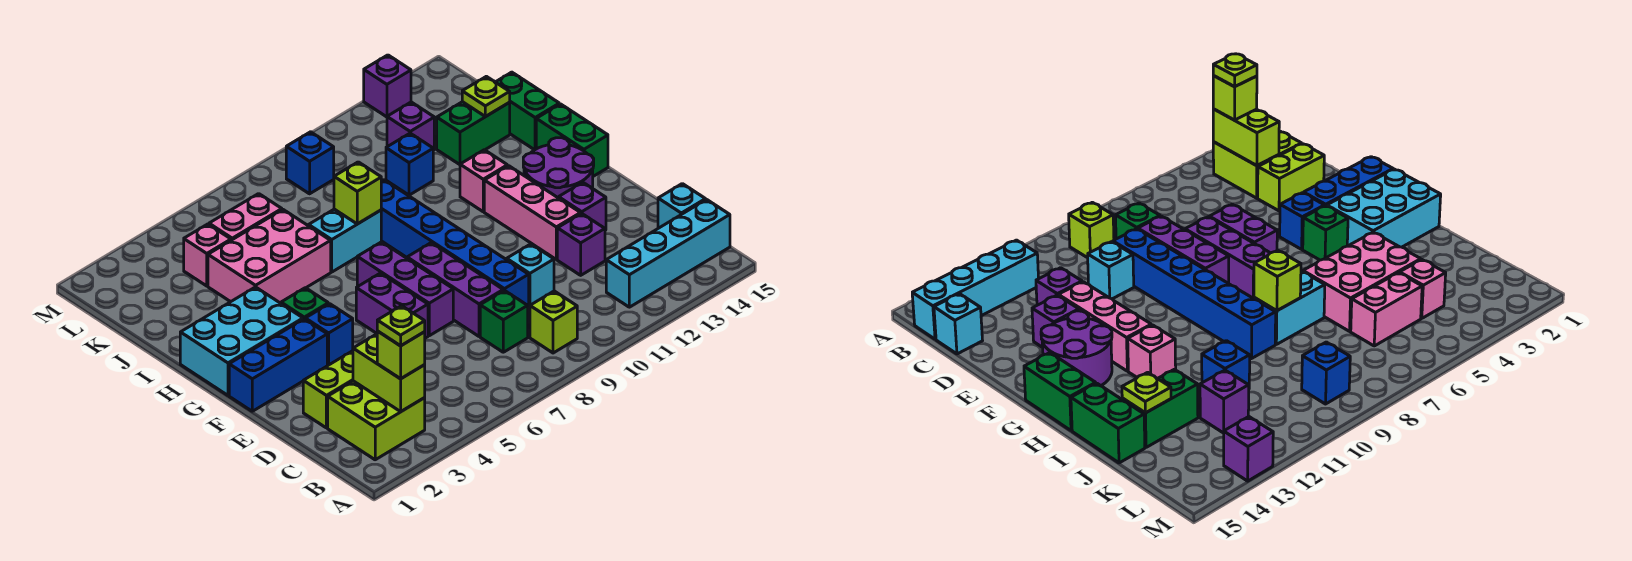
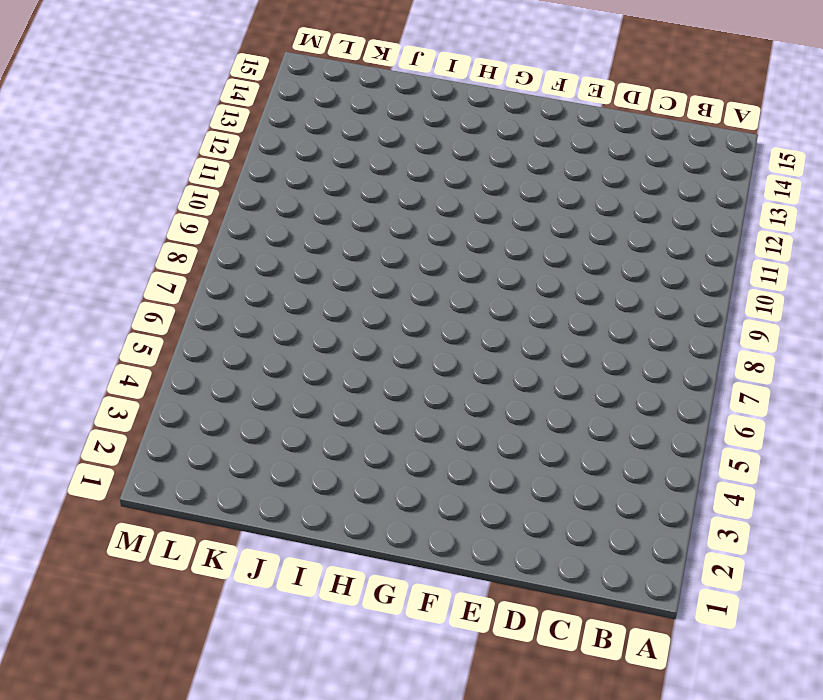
none -> lime brick B2:C3 level 1
none -> lime brick B9 level 1
none -> cyan brick B12:B15 level 1
none -> green brick C8 level 1

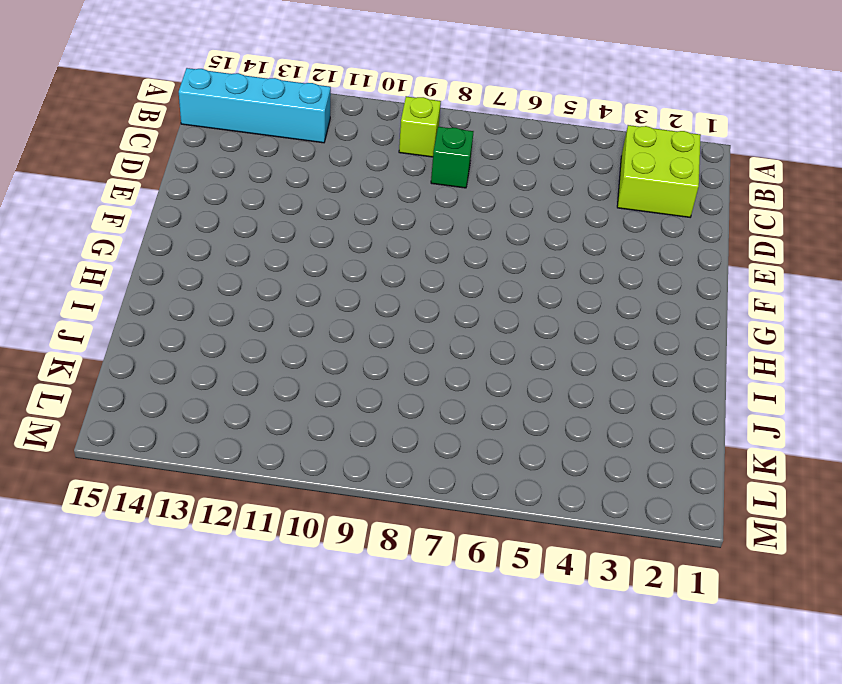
none -> cyan brick C15 level 1
none -> lime brick D2:D3 level 1
none -> purple brick D8:F8 level 1
none -> blue brick D9:I9 level 1

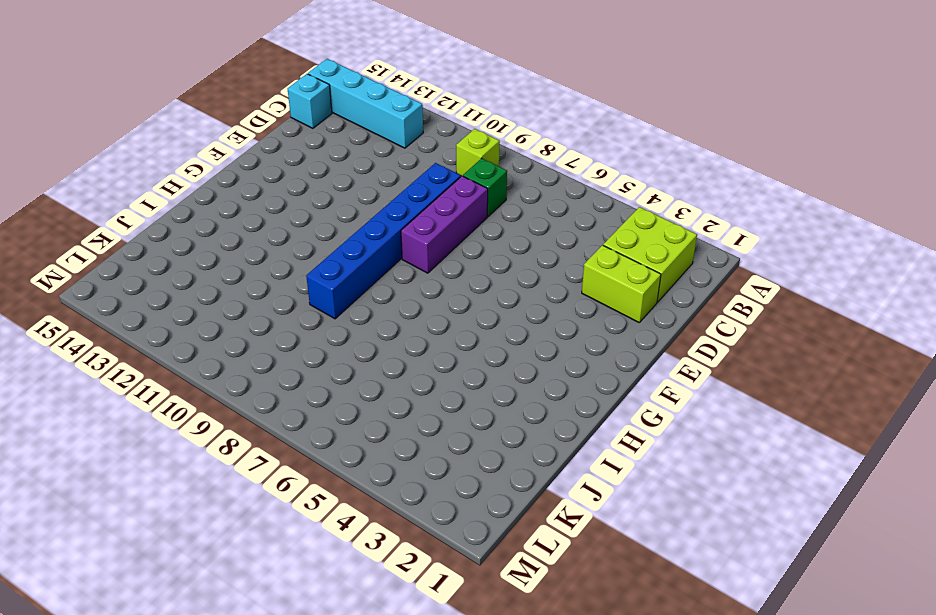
none -> cyan brick D10 level 1
none -> purple brick D12 level 1
none -> purple brick E6:F6 level 1
none -> purple brick E7:G7 level 1

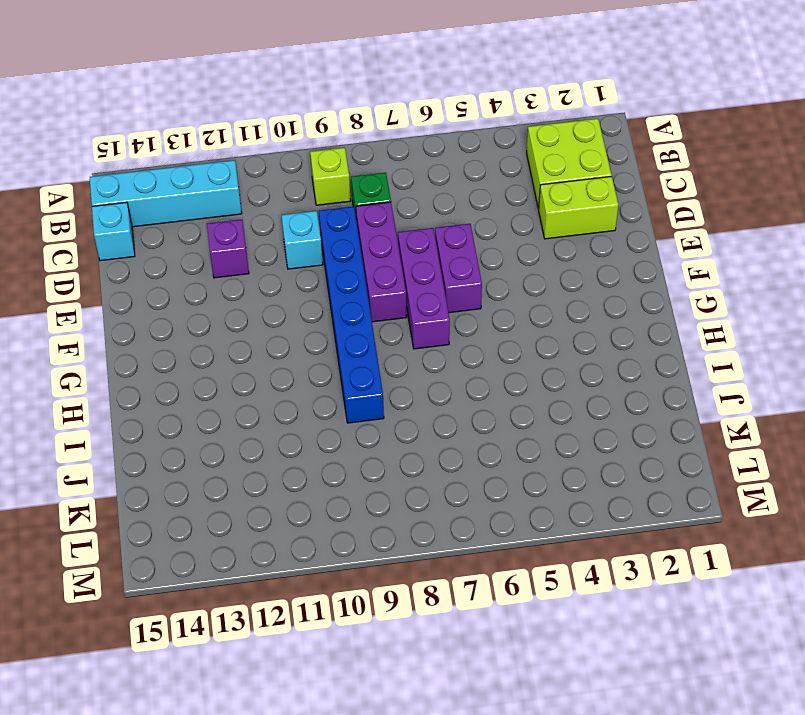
none -> pink brick E12:G12 level 1
none -> purple brick E13 level 1
none -> blue brick F1:F3 level 1
none -> blue brick F4 level 1

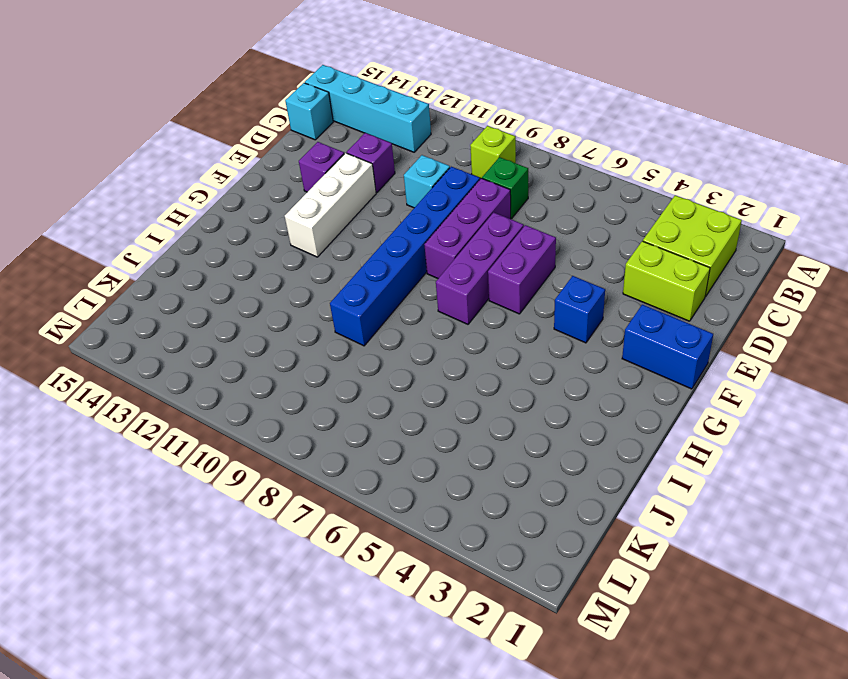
white brick E12:G12 level 1 -> pink brick E12:G12 level 1
blue brick F1:F2 level 1 -> blue brick F1:F3 level 1
none -> purple round brick F13:G14 level 1
none -> cyan brick G1:H3 level 1
none -> green brick G4 level 1
none -> green brick G15:H15 level 1

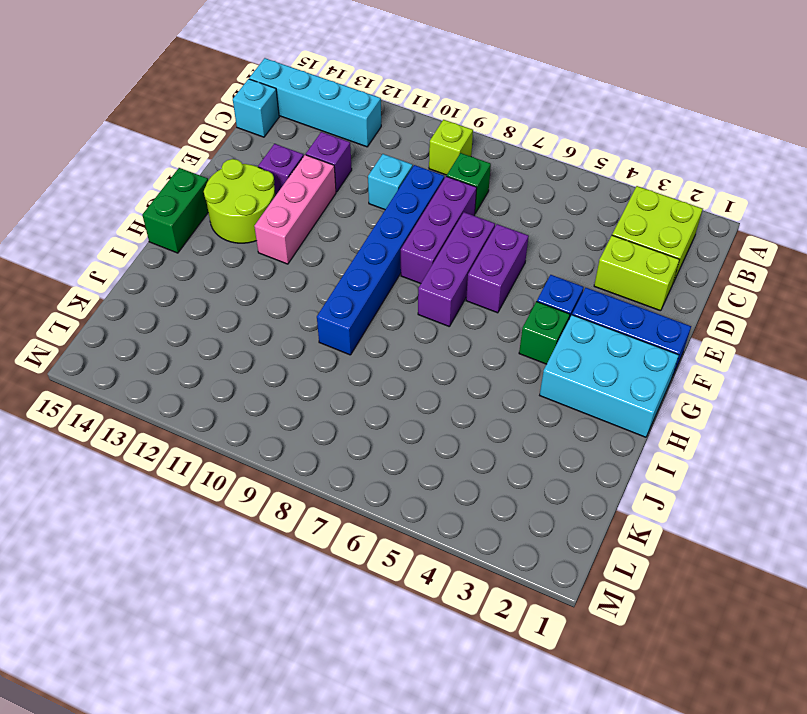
lime round brick F13:G14 level 1 -> purple round brick F13:G14 level 1
none -> pink brick H12 level 1
none -> pink brick I4:J6 level 1
none -> cyan brick I7:I8 level 1
none -> green brick I15:J15 level 1

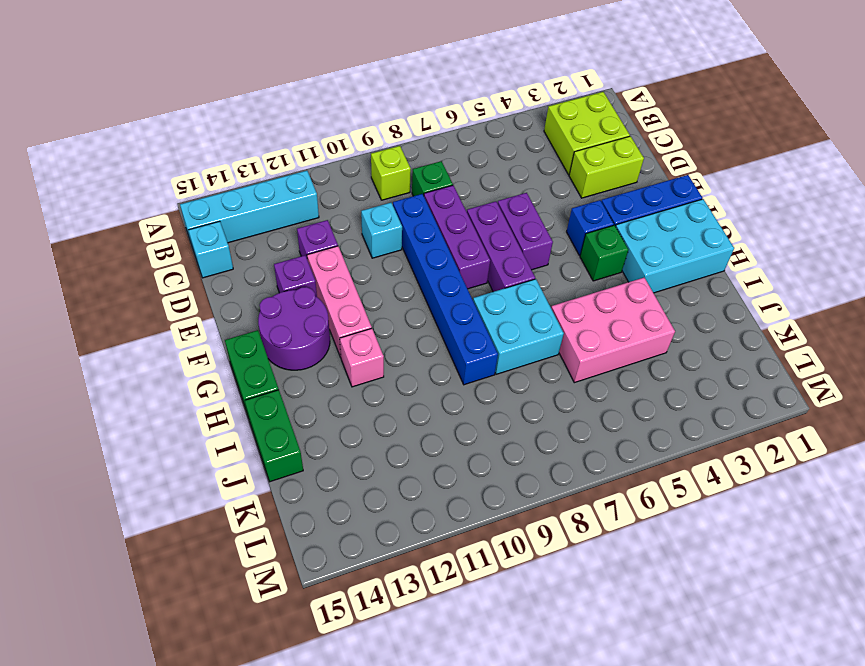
cyan brick H7:I8 level 1 -> cyan brick I7:I8 level 1
none -> blue brick J11 level 1
none -> green brick J13:J14 level 1
none -> pink brick K4 level 1
none -> pink brick K5:K6 level 1

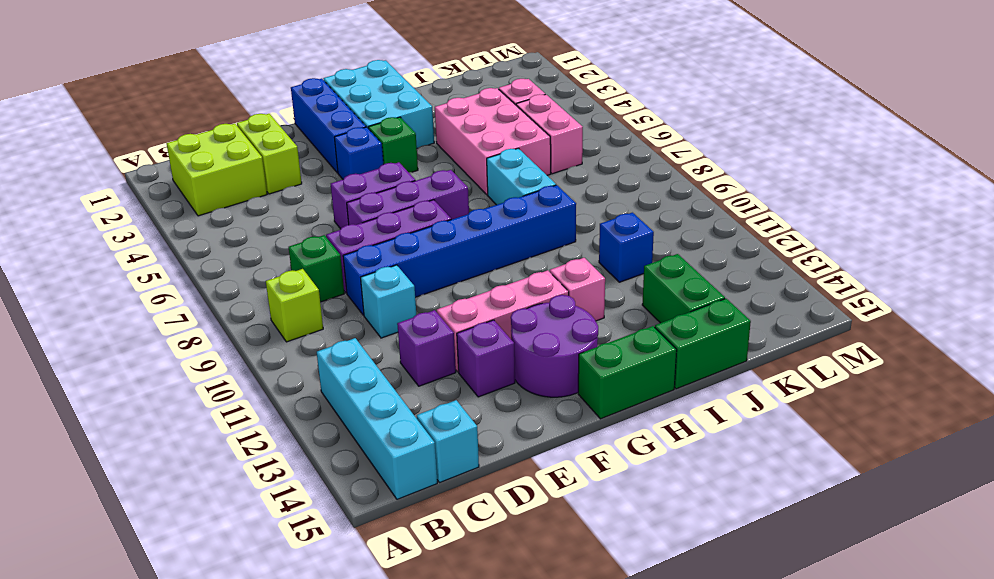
none -> purple brick K12 level 1
none -> blue brick L9 level 1
none -> purple brick M13 level 1
none -> lime brick B3:C3 level 2

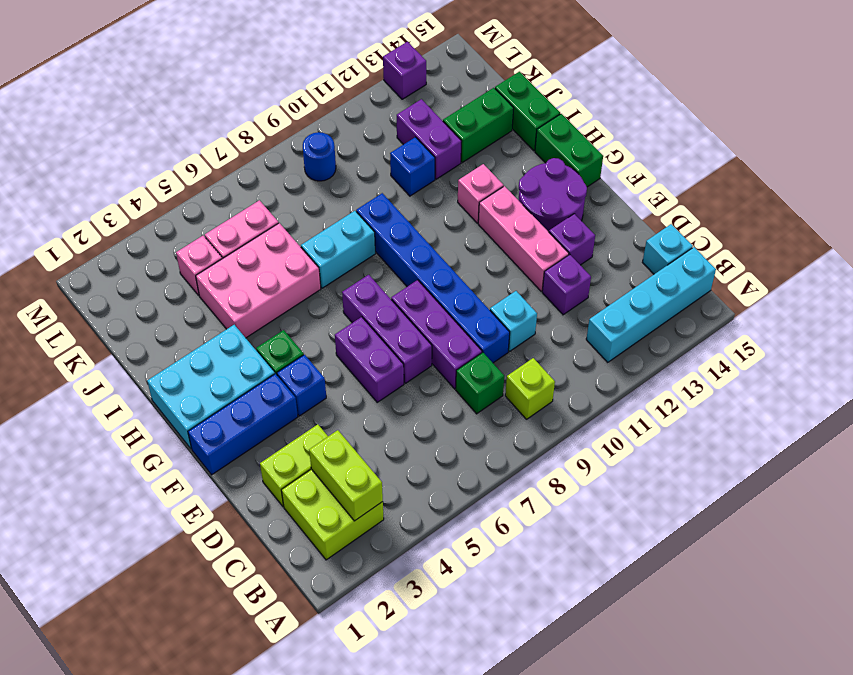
purple brick J12:K12 level 1 -> purple brick K12 level 1
blue round brick L9 level 1 -> blue brick L9 level 1
none -> lime brick I8 level 2
none -> lime plate J14 level 2
none -> lime brick B3 level 3
none -> lime plate B3 level 4

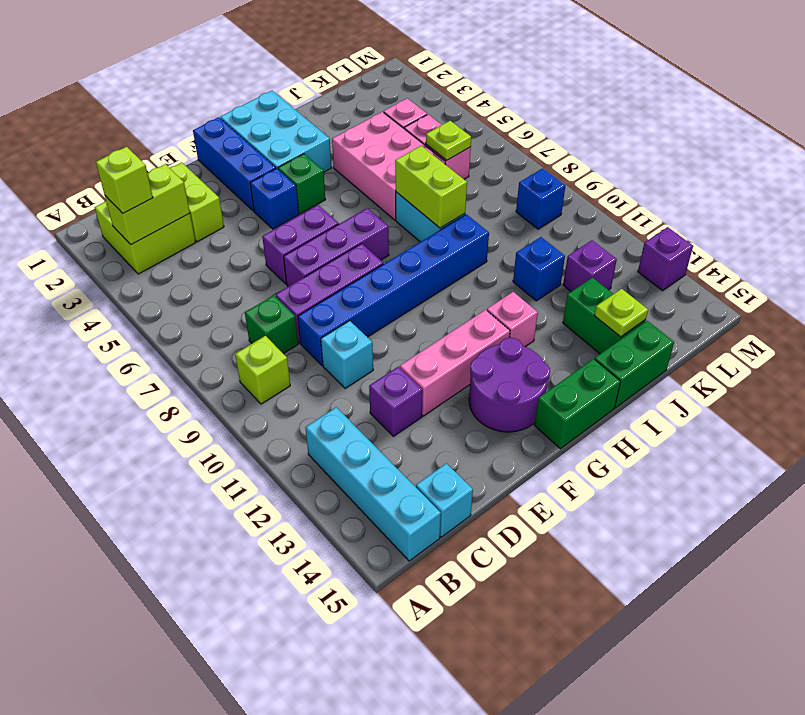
lime brick I7:I8 level 2 -> lime brick I8 level 2
lime plate K6 level 2 -> lime plate B3 level 4
none -> purple brick E13 level 1

